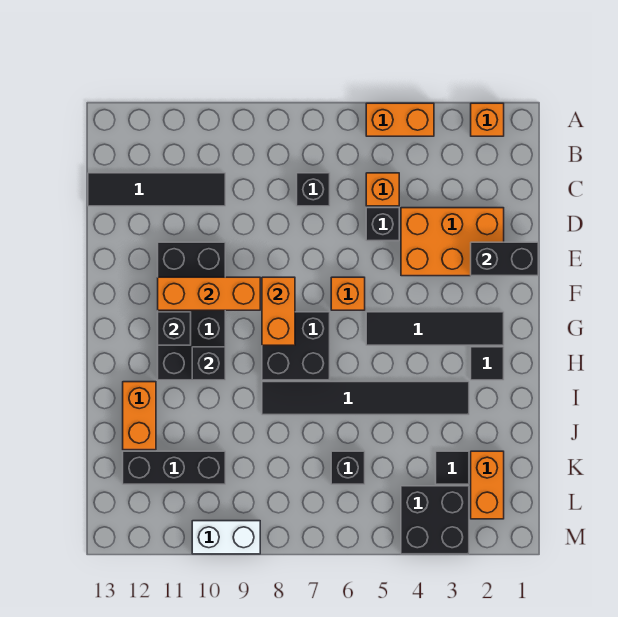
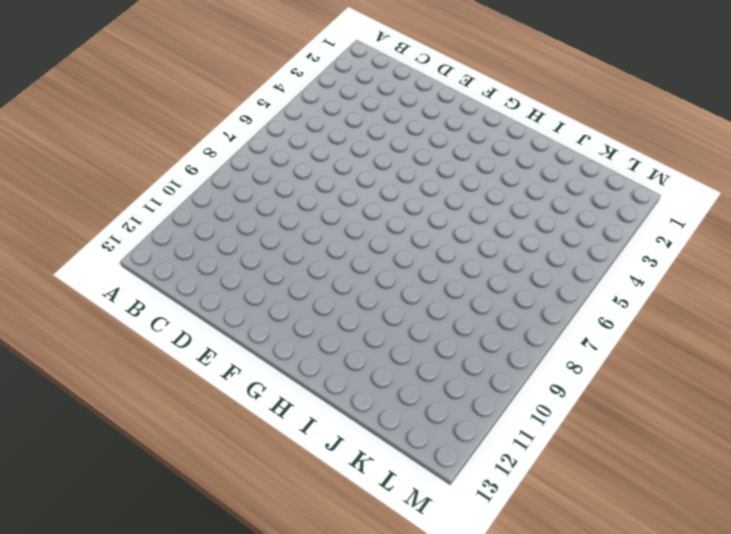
none -> orange brick A2 level 1
none -> orange brick A4:A5 level 1
none -> orange brick C5 level 1

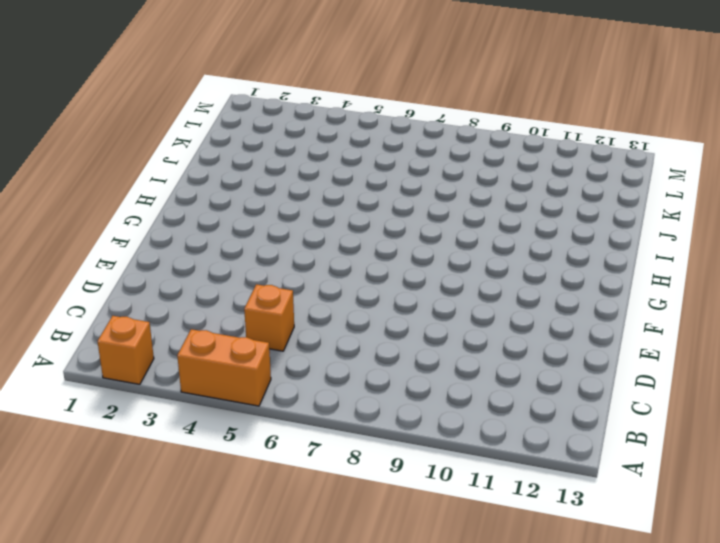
none -> black brick C7 level 1
none -> black tile C10:C13 level 1
none -> orange brick D2:E4 level 1

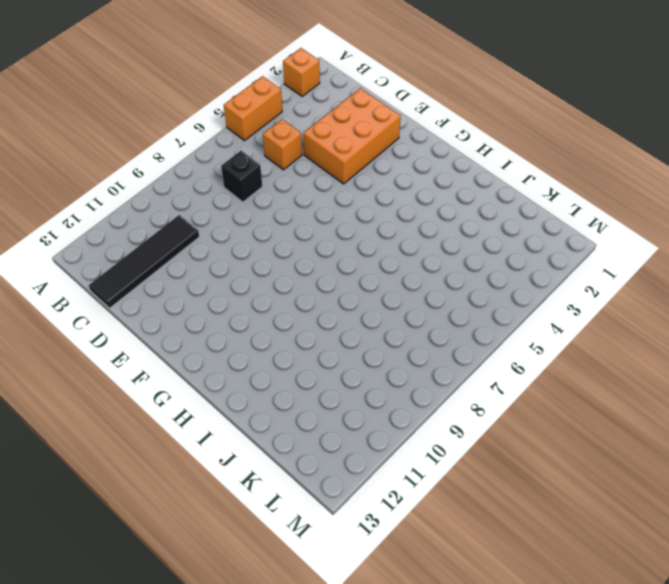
none -> black brick D5 level 1
none -> black brick E10:H11 level 1
none -> orange brick F6 level 1

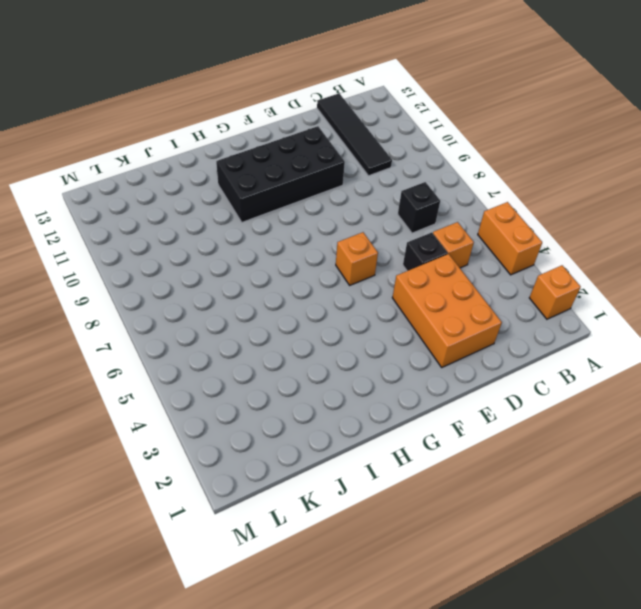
none -> black tile G2:G5 level 1
none -> black brick G7:H8 level 1
none -> black tile H2 level 1

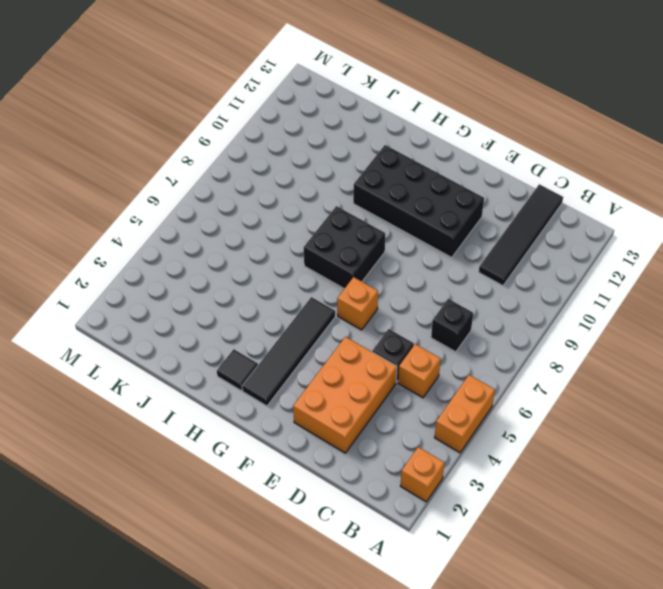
none -> black tile I3:I8 level 1
none -> orange brick I12:J12 level 1
none -> orange brick K2:L2 level 1

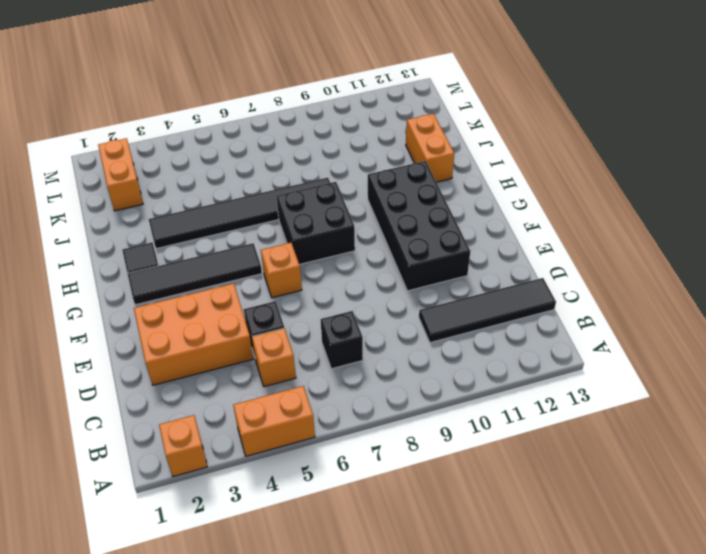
none -> black tile K3 level 1
none -> black brick K6 level 1
none -> black brick K10:K12 level 1

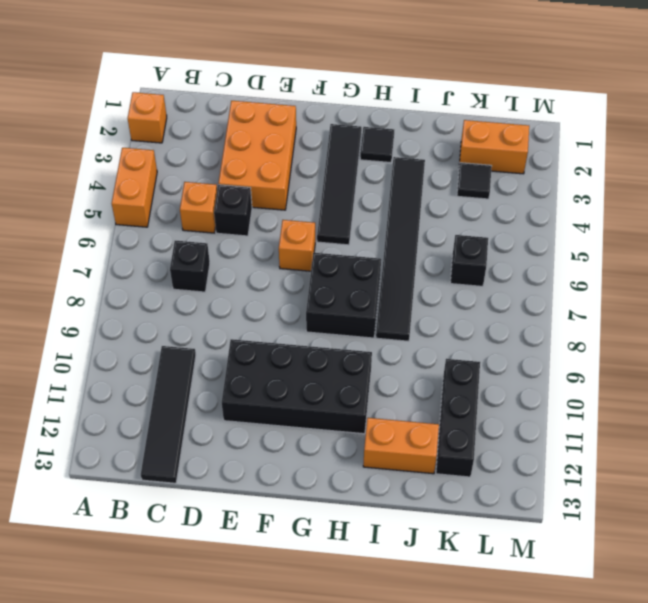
none -> black brick L3:M4 level 1
none -> white brick M9:M10 level 1
none -> black brick E1:E2 level 2

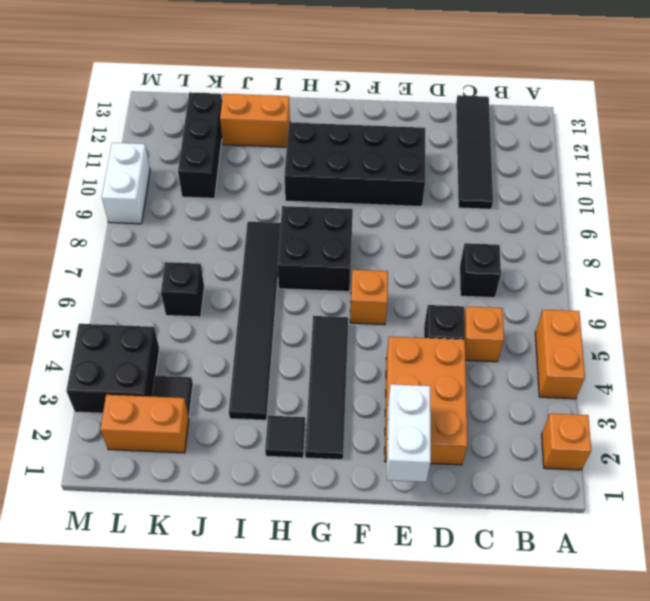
white brick E1:E2 level 2 -> black brick E1:E2 level 2
none -> orange brick F8:G8 level 2
none -> orange brick F9:F11 level 2
none -> black brick G11 level 2

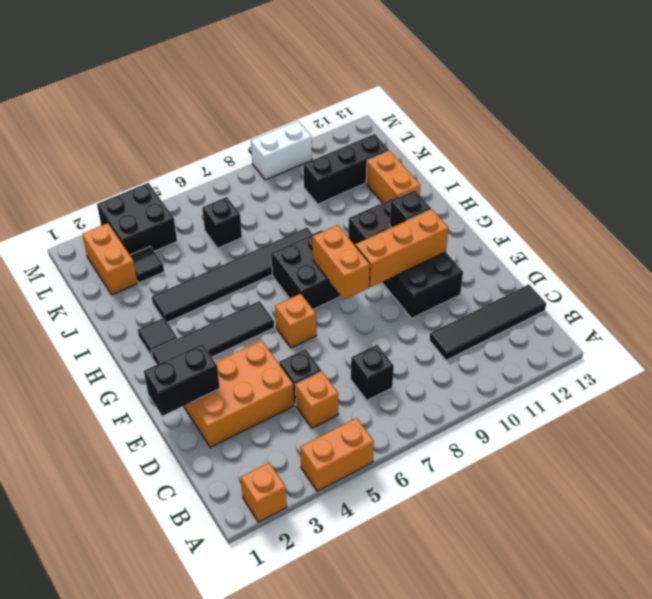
none -> black brick H10 level 2

